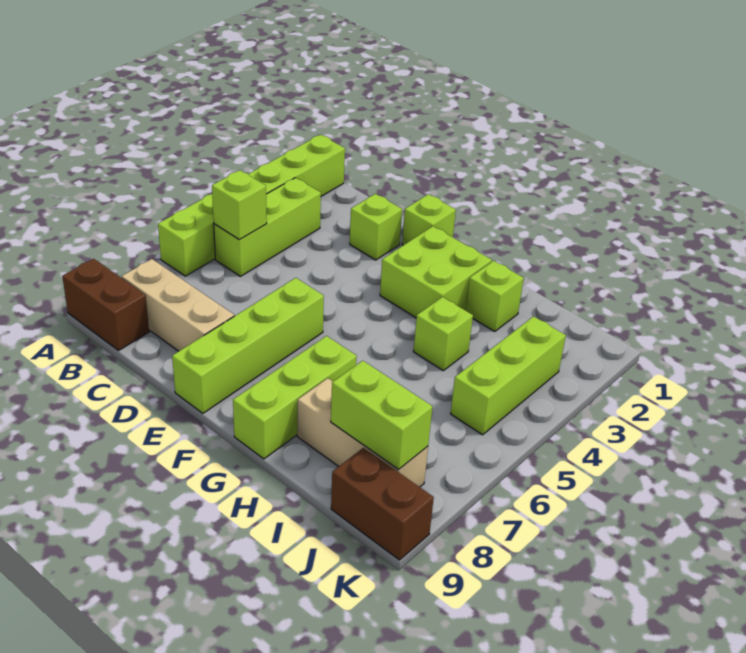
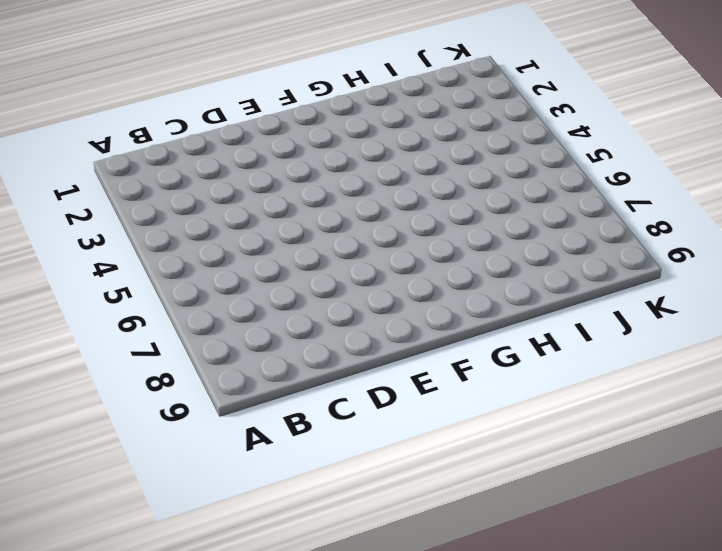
none -> lime brick A1:A6 level 1
none -> brown brick A9:B9 level 1
none -> lime brick B3:B5 level 1

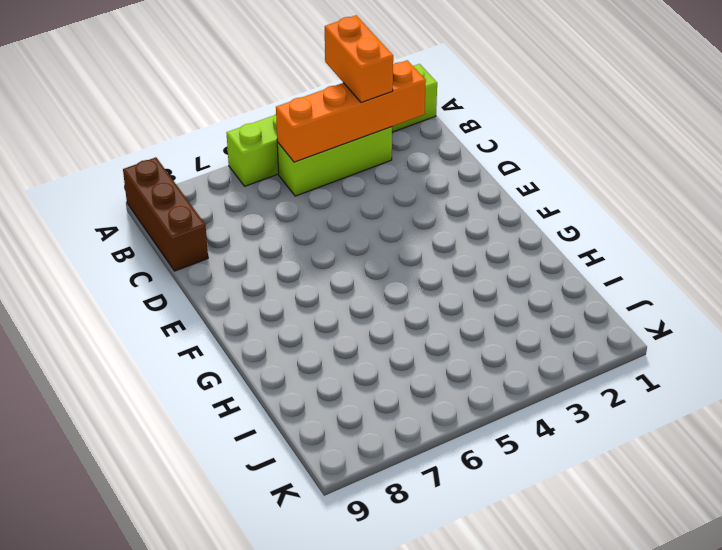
orange brick A3:B3 level 3 -> none
brown brick A9:C9 level 1 -> brown brick A9:B9 level 1
orange brick B2:B5 level 2 -> lime brick B5 level 2
none -> tan brick B8:D8 level 1
none -> lime brick D2 level 1
none -> lime brick E1 level 1

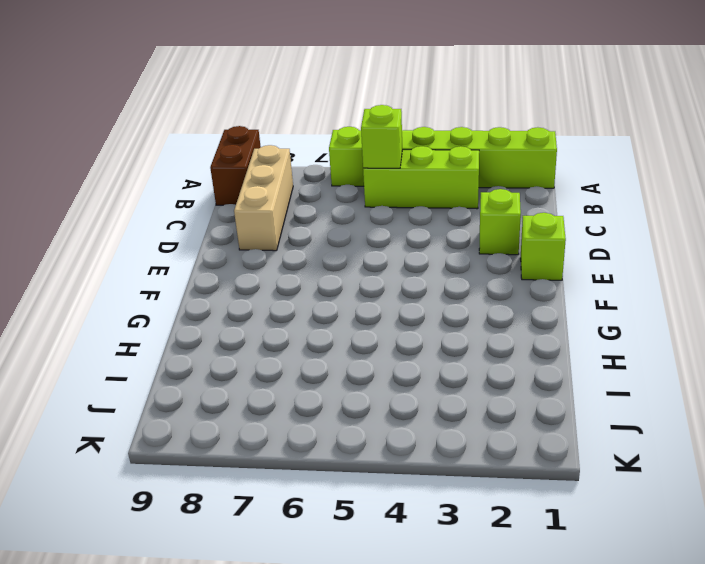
none -> lime brick E6:E9 level 1
none -> lime brick F2:G3 level 1
none -> lime brick G7:G9 level 1

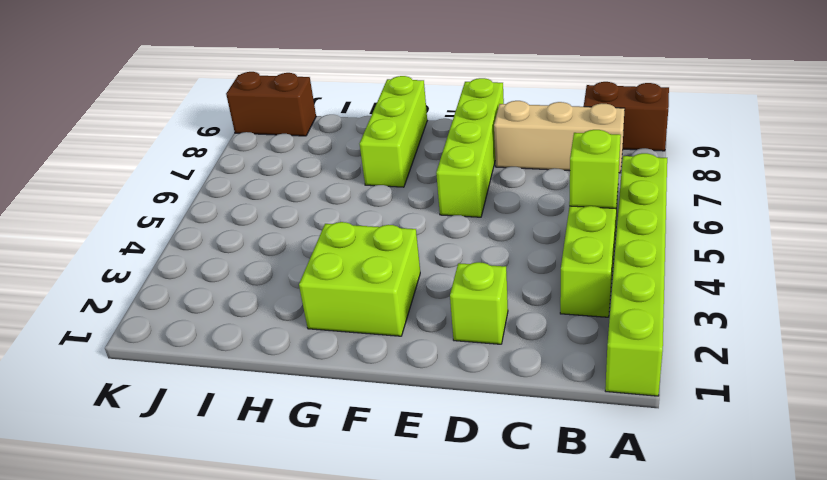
none -> lime brick E1 level 1
none -> lime brick H2 level 1
none -> lime brick H4 level 1

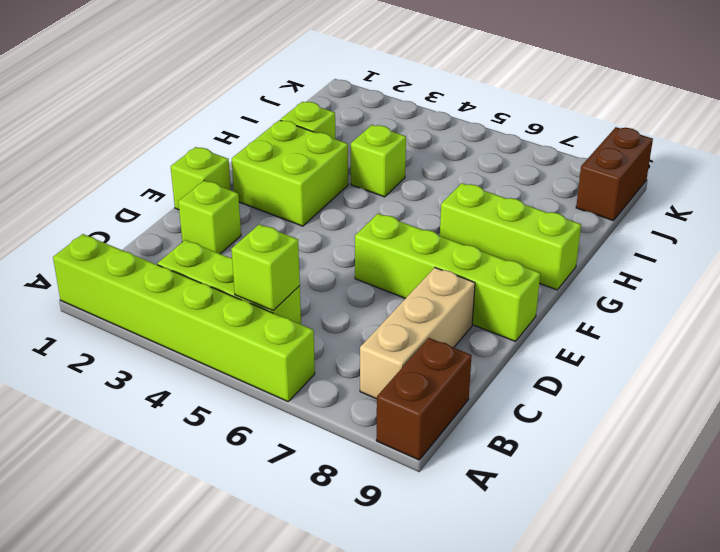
none -> tan brick H8:J8 level 1
none -> lime brick J3:J5 level 1
none -> lime brick I8:J8 level 2

